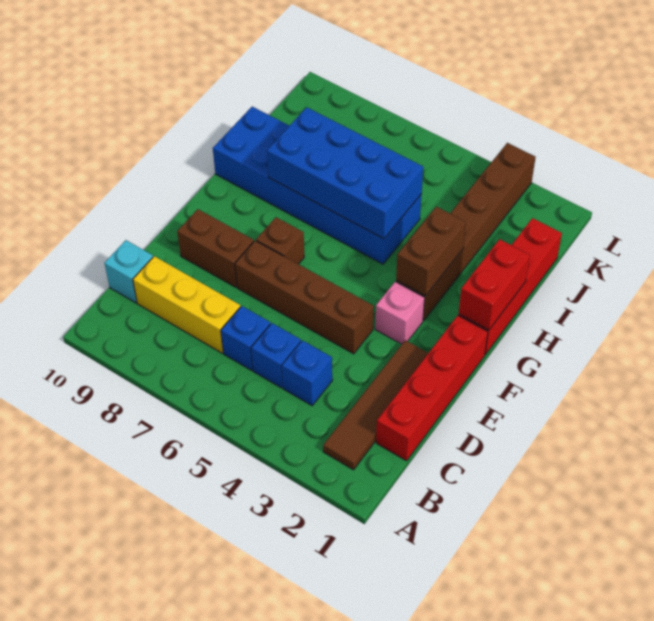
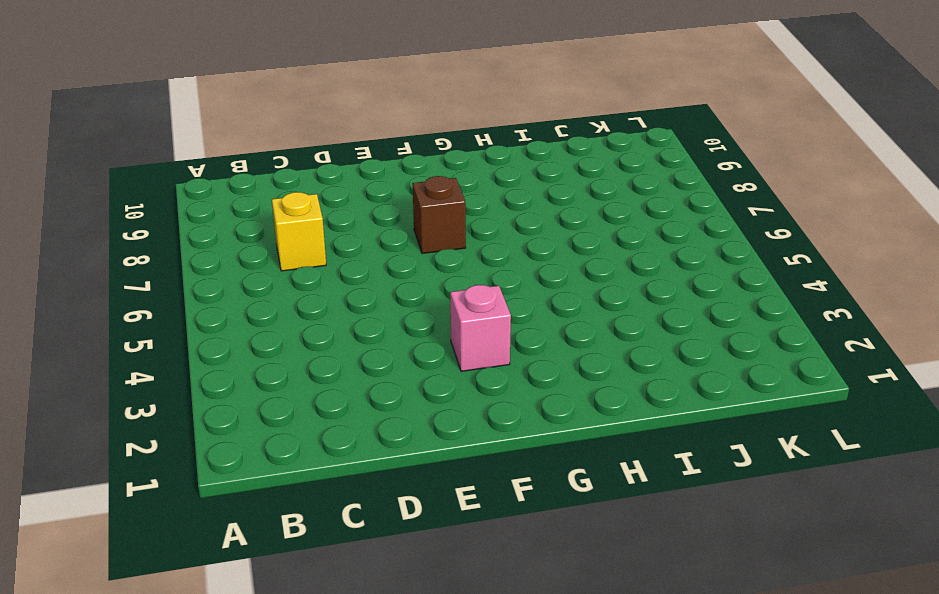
yellow brick C7 level 1 -> yellow brick C7:C9 level 1
none -> brown tile B2:E2 level 1
none -> red brick C1:F1 level 1
none -> blue brick C4 level 1

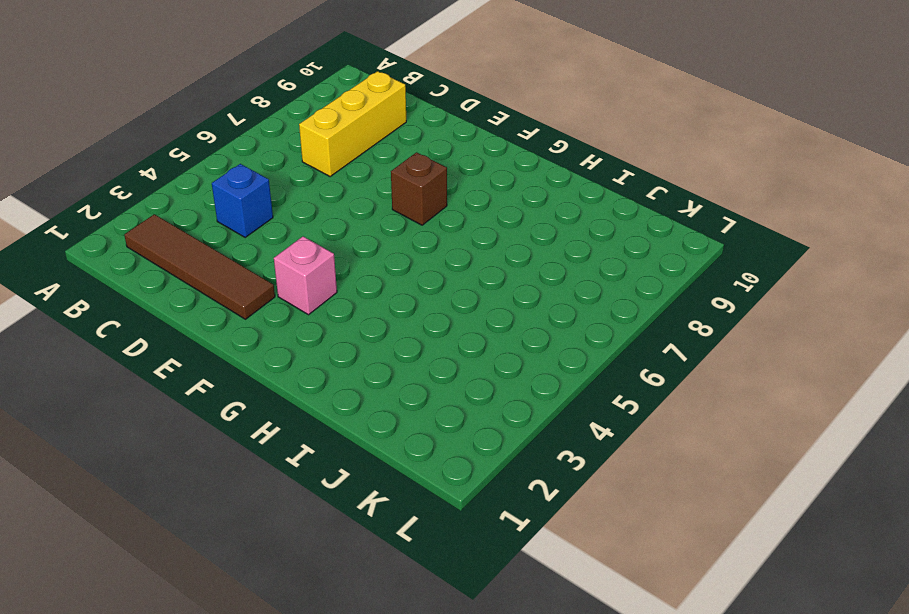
none -> red brick C1:F1 level 1
none -> blue brick C5 level 1
none -> blue brick C6 level 1

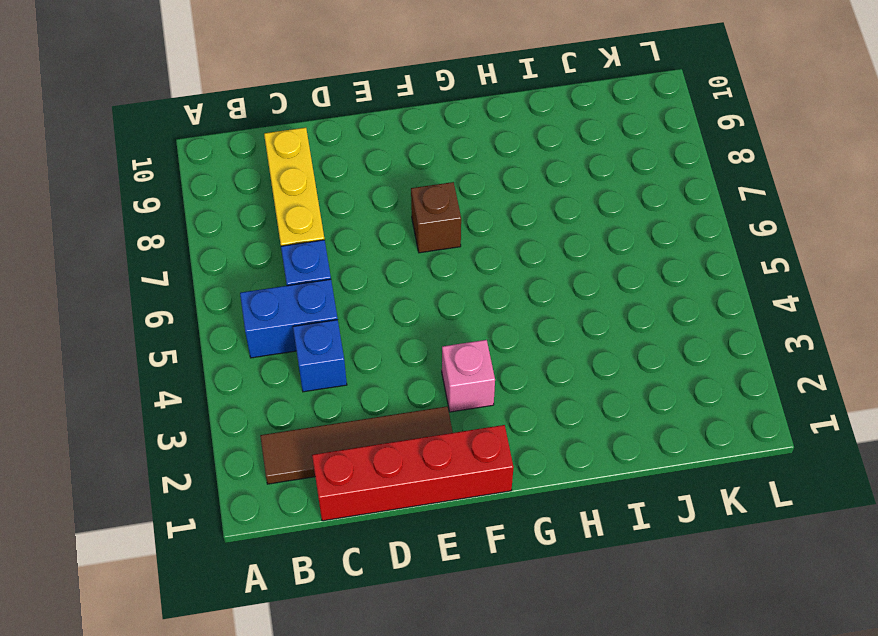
blue brick B5:C5 level 1 -> blue brick C5 level 1
none -> cyan brick C10 level 1
none -> brown brick E4:E7 level 1
none -> brown brick E8:E9 level 1

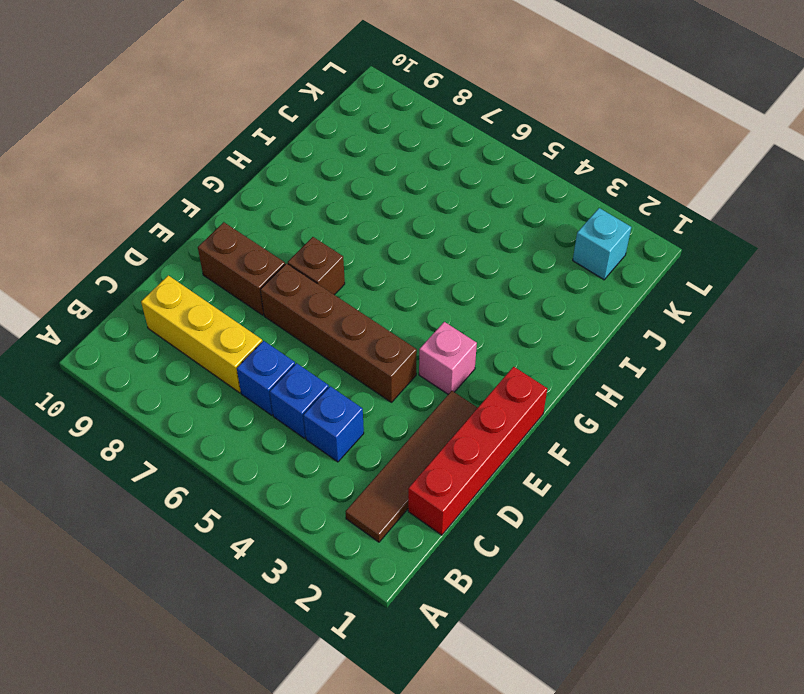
cyan brick K2 level 1 -> cyan brick C10 level 1
none -> red brick G1:J1 level 1
none -> brown brick G3:L3 level 1
none -> blue brick H5:I10 level 1

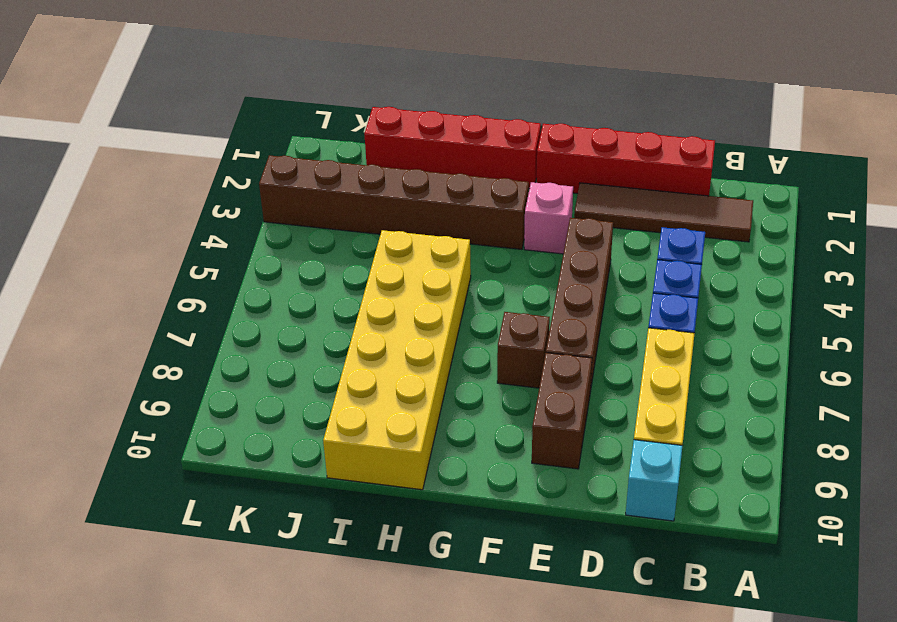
yellow brick H5:I10 level 1 -> blue brick H5:I10 level 1
none -> red brick G1:H1 level 2
none -> brown brick G3:H3 level 2
none -> blue brick H5:I8 level 2

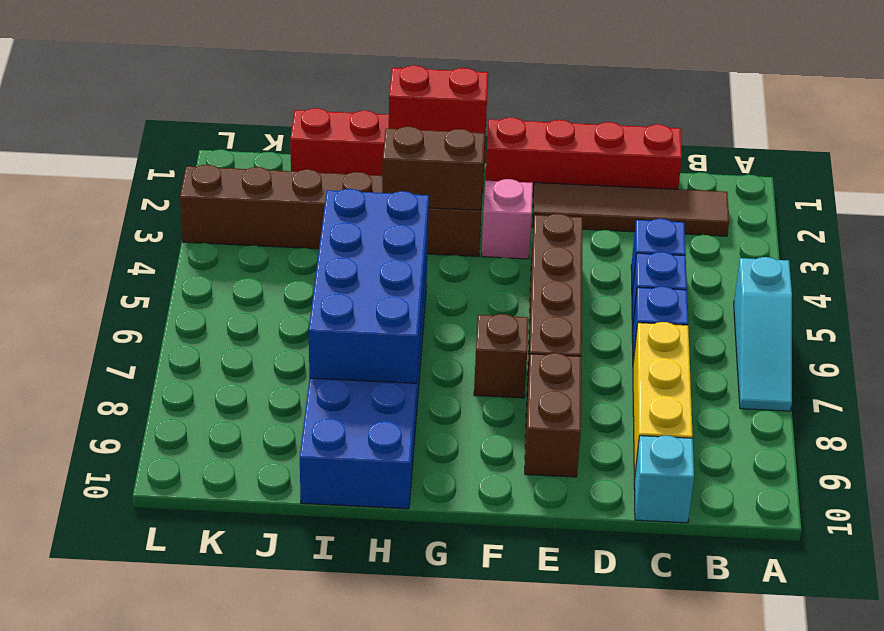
cyan slope A5:A7 level 1 top 5 -> none

